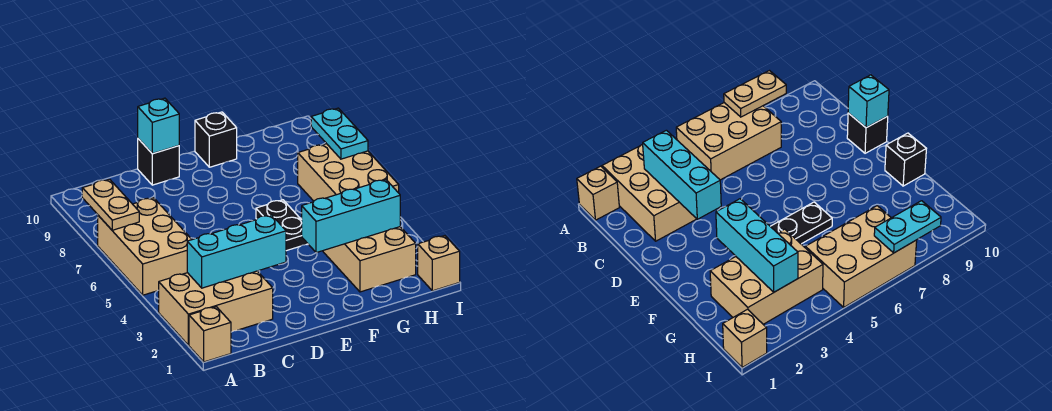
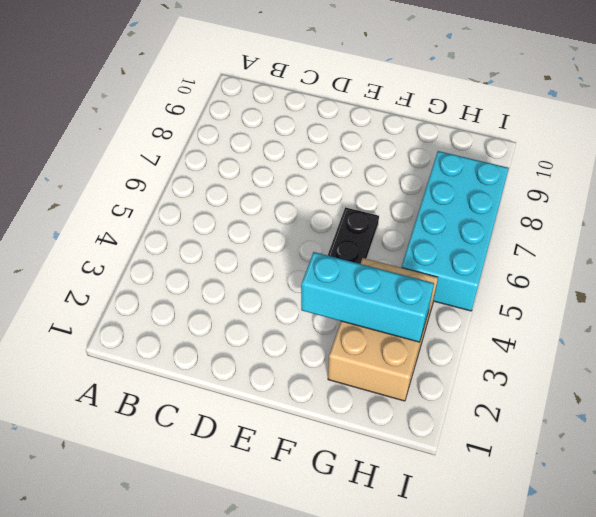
cyan brick H5:I8 level 1 -> tan brick H5:I7 level 1
none -> tan brick A1 level 1
none -> tan brick A2:C3 level 1
none -> tan brick A5:B7 level 1

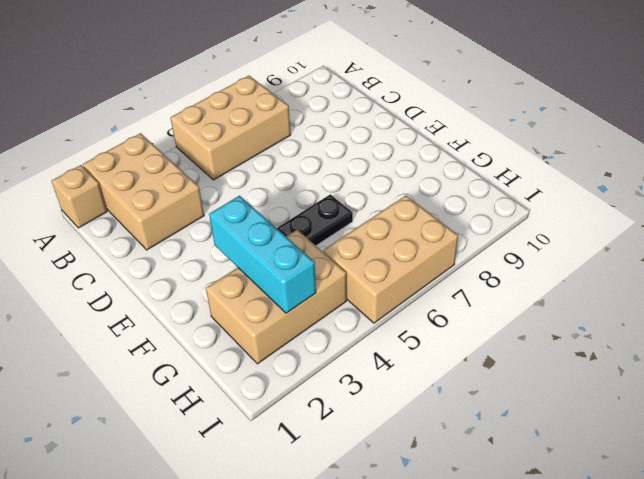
none -> black brick D10 level 1
none -> black brick F10 level 1
none -> tan brick I1 level 1

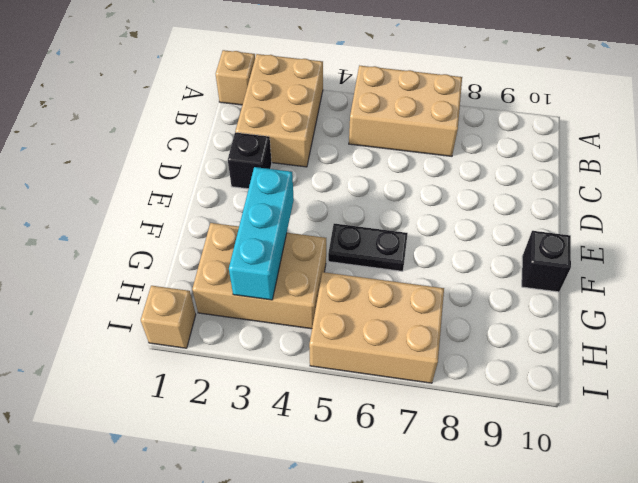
black brick D2 level 1 -> black brick D10 level 1
none -> tan plate A7:A8 level 2
none -> cyan brick B3:D3 level 2
none -> cyan brick D10 level 2

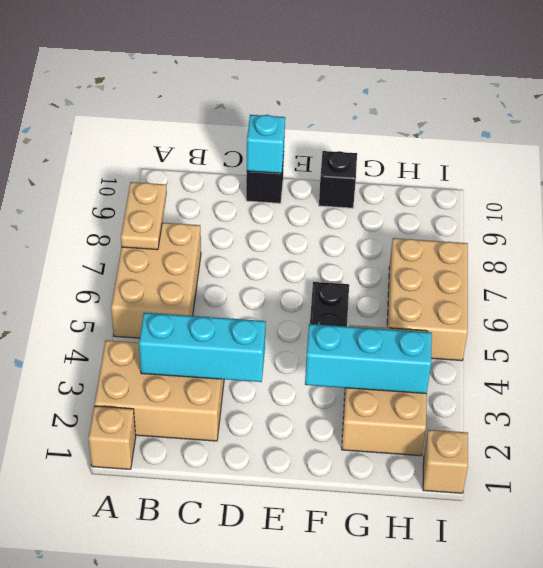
none -> cyan plate I7:I8 level 2

